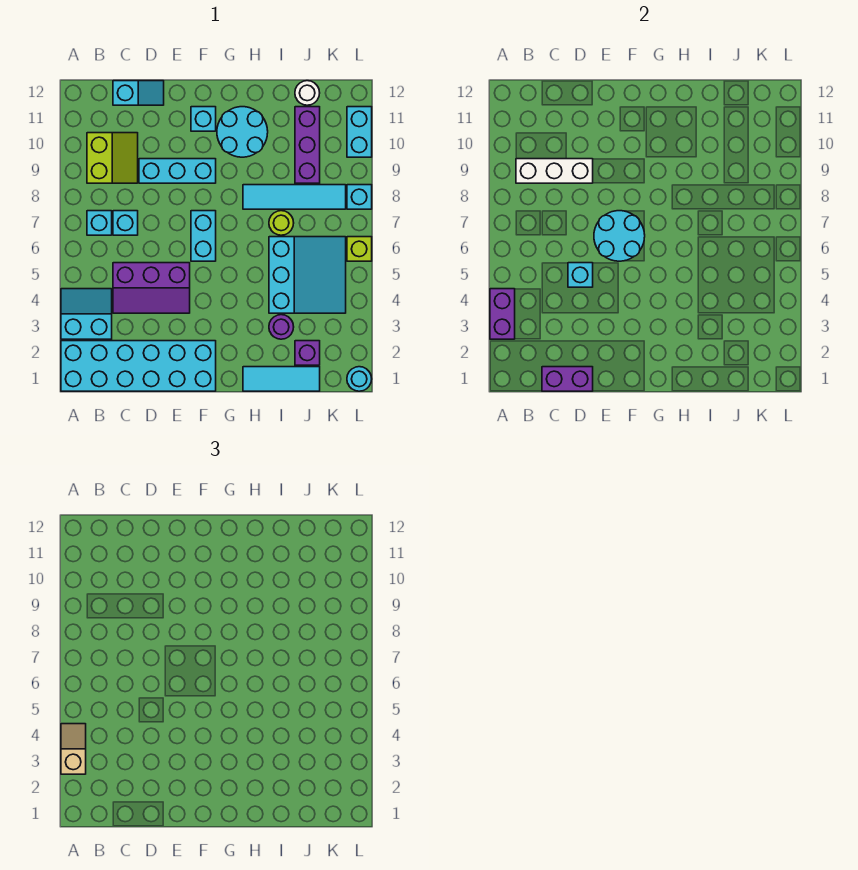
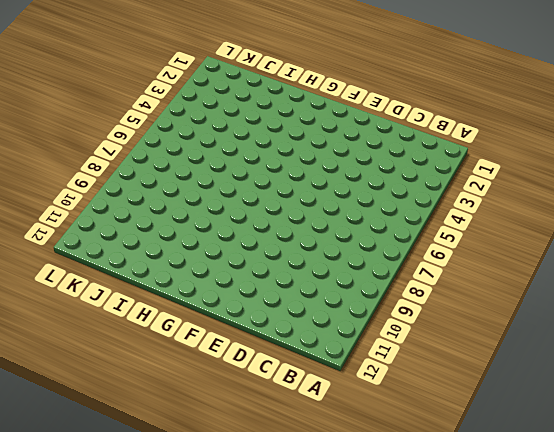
none -> cyan brick A1:F2 level 1
none -> cyan slope A3:B4 level 1 top 3
none -> cyan brick B7 level 1

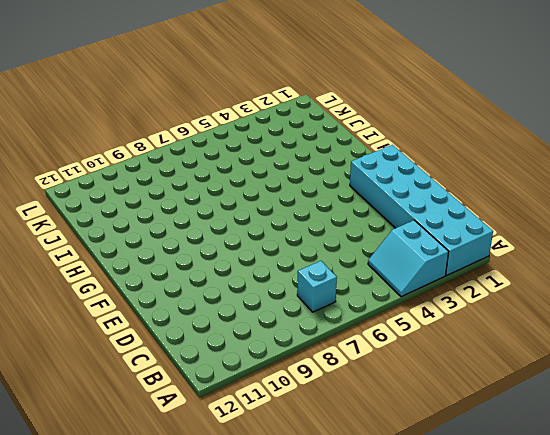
none -> lime slope B9:C10 level 1 top B
none -> purple slope C4:E5 level 1 top 5
none -> cyan brick C7 level 1

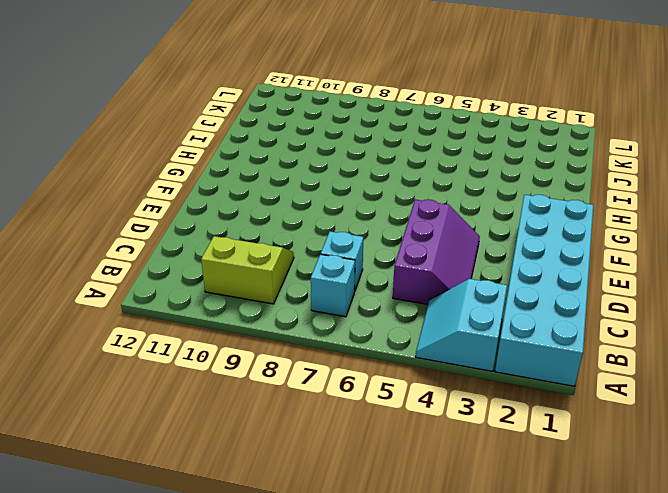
none -> cyan slope C12:D12 level 1 top C
none -> cyan brick D9:F9 level 1
none -> cyan brick F6:F7 level 1

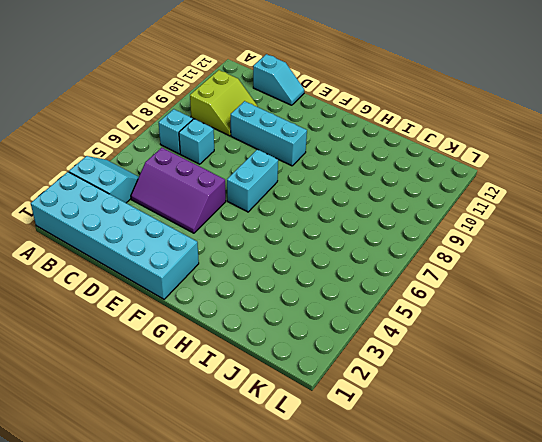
none -> cyan brick F11 level 1
none -> cyan round brick G10:H11 level 1
none -> cyan tile H1:J1 level 1

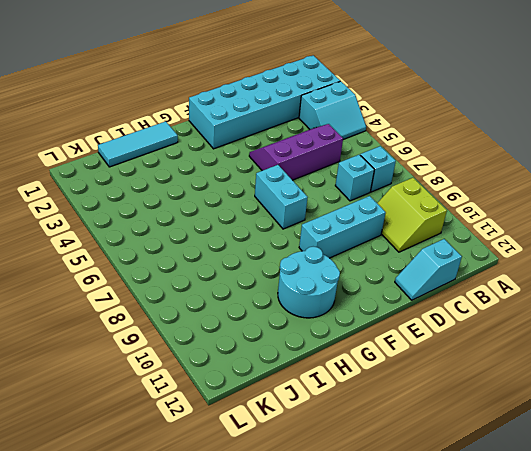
none -> cyan brick F11 level 1
none -> cyan tile H8:K8 level 1
none -> purple round brick I3 level 1

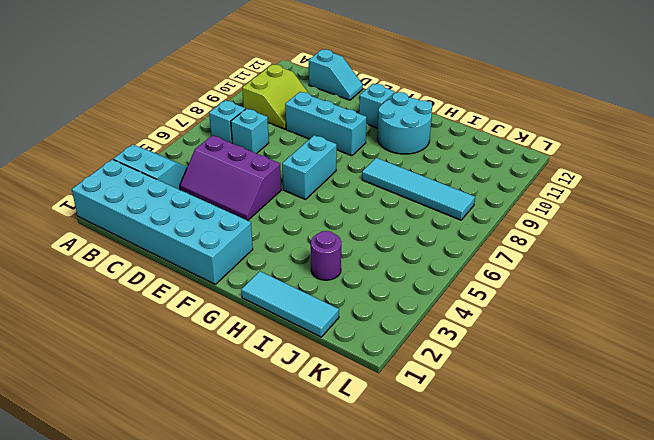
none -> cyan slope I4:K6 level 1 top I
none -> lime round brick I7 level 1
none -> purple brick J2 level 1

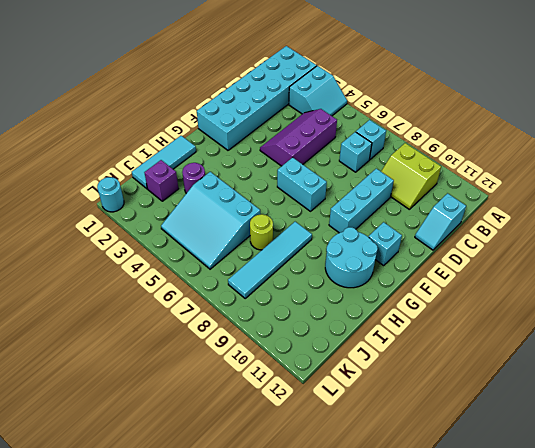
none -> purple brick J9:J11 level 1
none -> white round brick J12 level 1
none -> lime brick L6 level 1

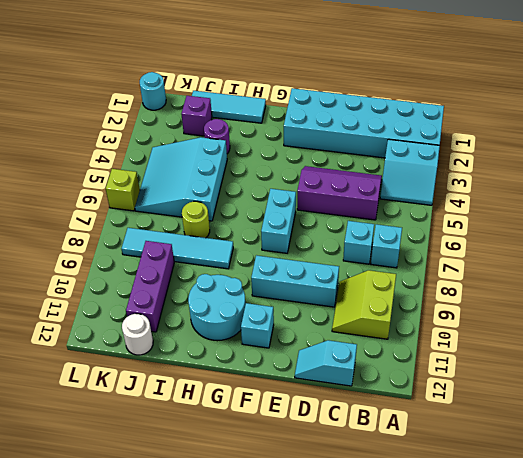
none -> cyan brick L8 level 1
none -> cyan brick L10:L11 level 1
none -> purple brick A3:A4 level 2

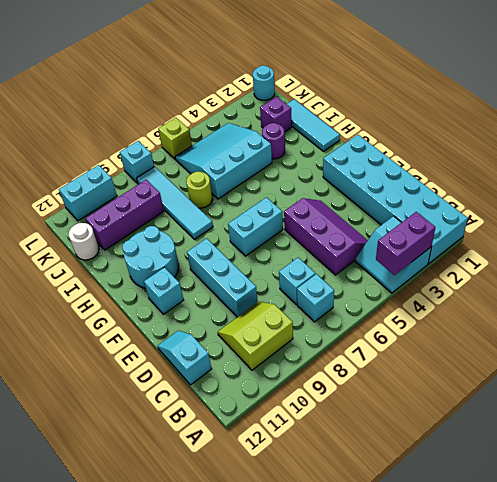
none -> white brick B9:D9 level 2
none -> purple brick C1:D1 level 2
none -> cyan brick D5 level 2

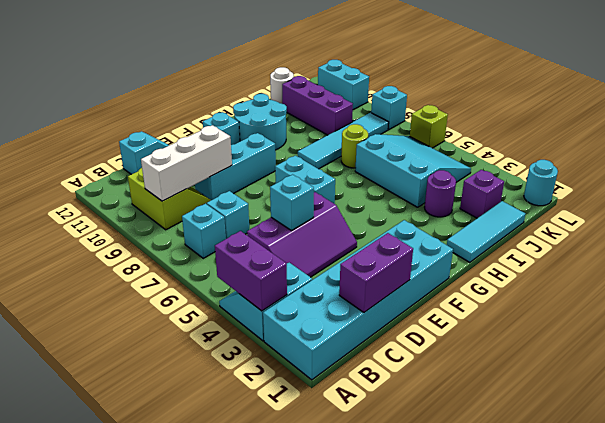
none -> cyan round brick E6:F7 level 2
none -> tan slope A3:A4 level 3 top 3

